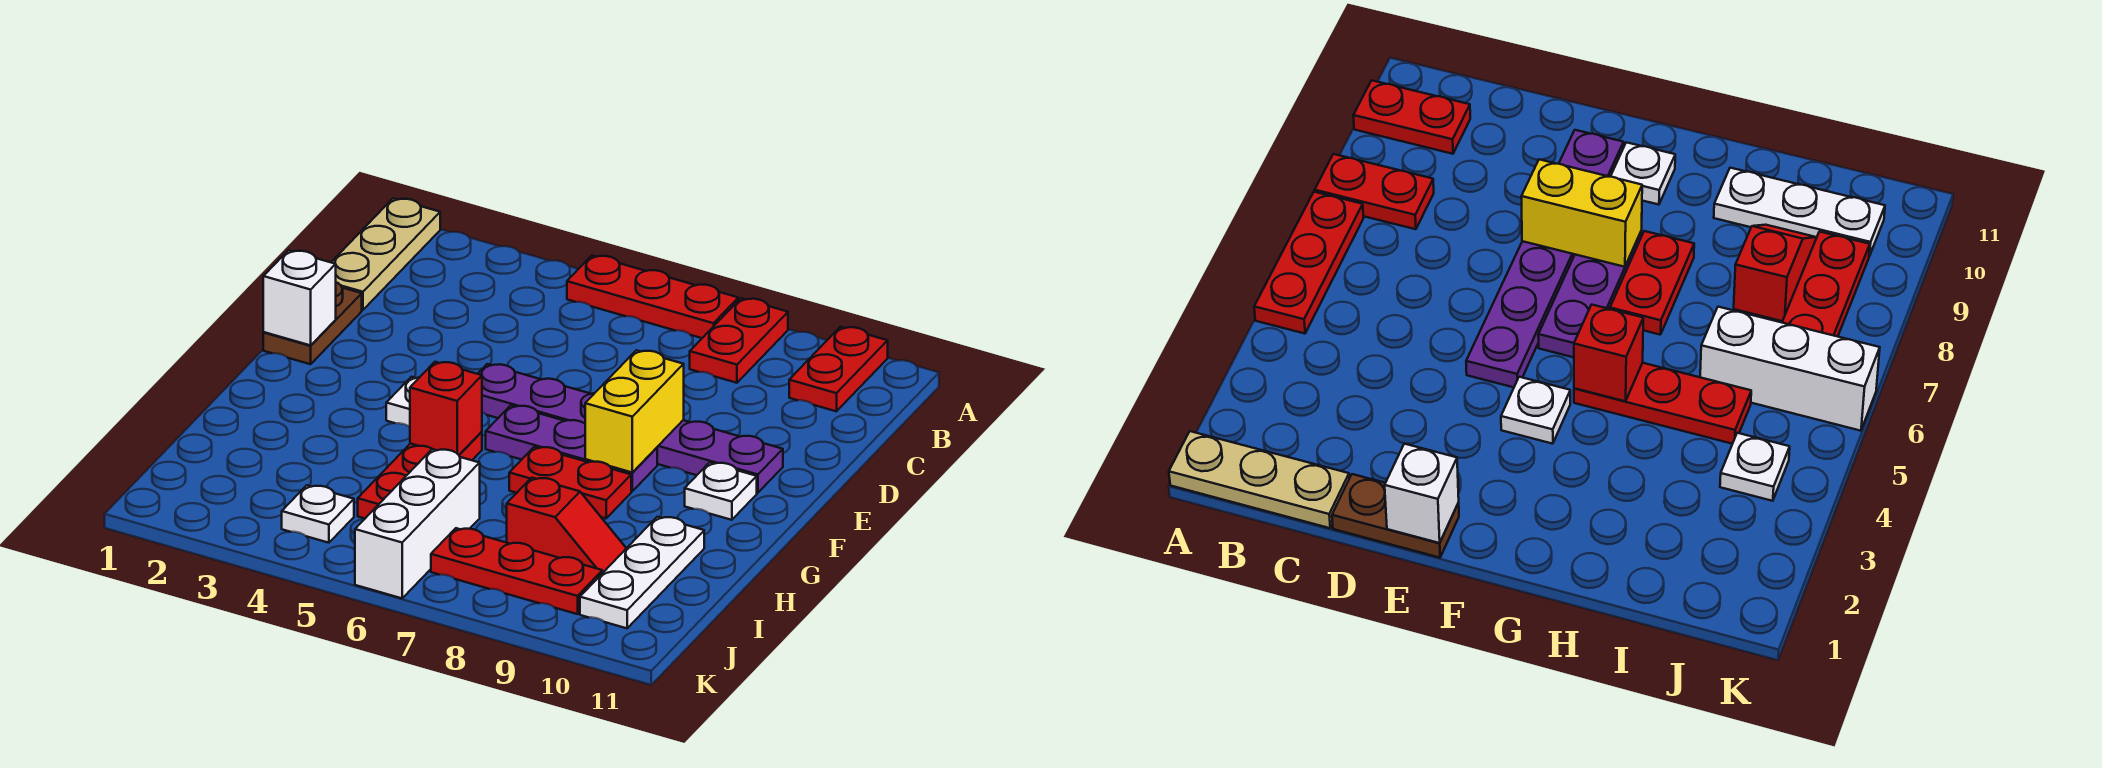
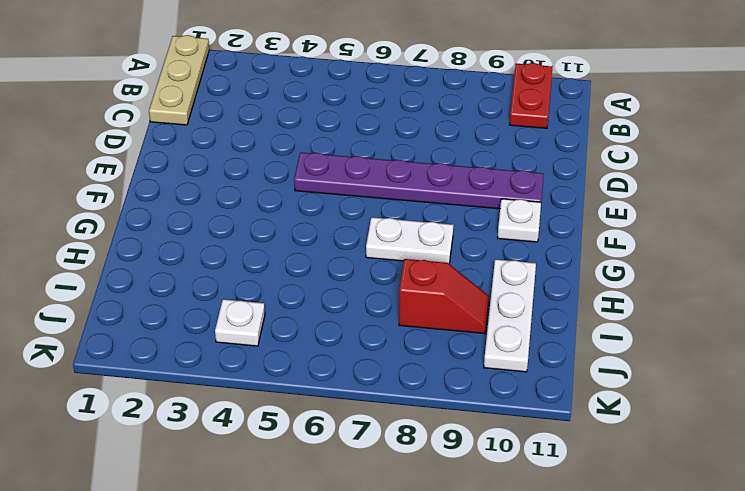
white plate G7:G8 level 1 -> red plate G7:G8 level 1
none -> red plate A5:A7 level 1
none -> red plate A8:B8 level 1
none -> brown plate D1:E1 level 1

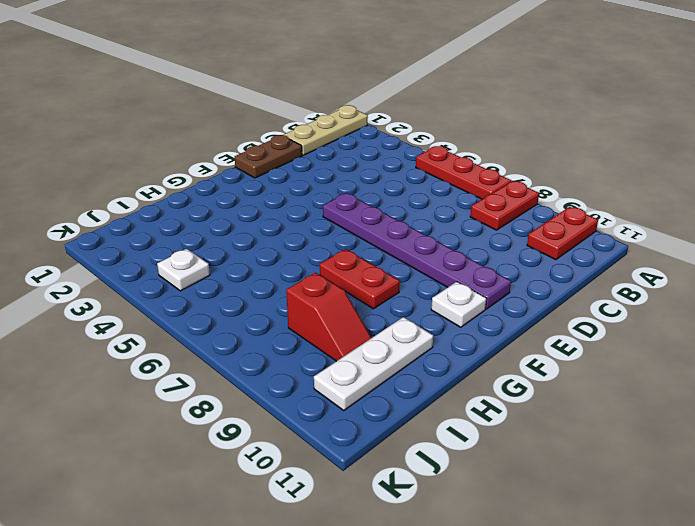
none -> white plate F4 level 1
none -> purple plate F6:F8 level 1
none -> red plate G5:I5 level 1

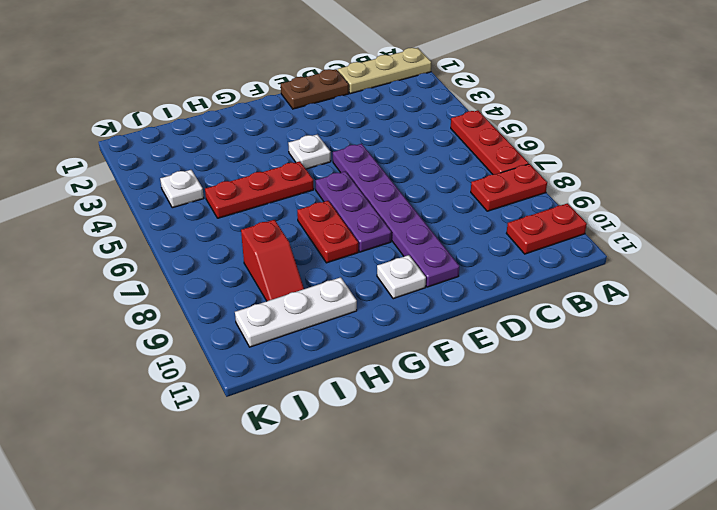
none -> white brick I6:K6 level 1
none -> red plate J7:J9 level 1
none -> white brick E1 level 2

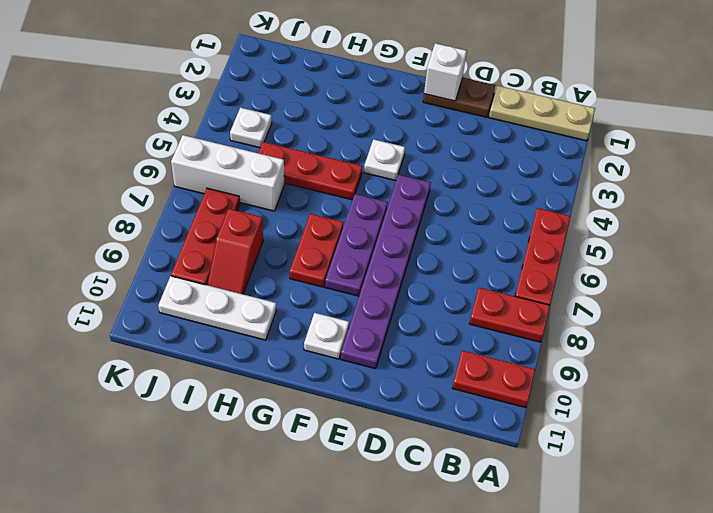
none -> yellow brick E8:F8 level 2
none -> red brick G5 level 2

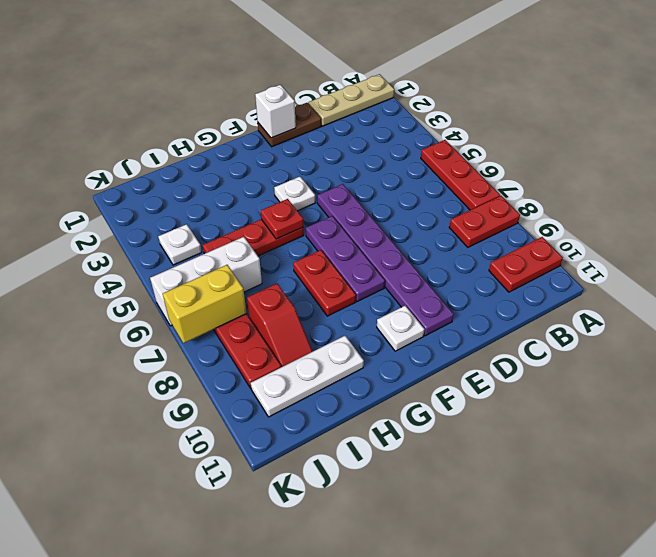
red plate G5 level 2 -> red brick G5 level 2
yellow brick J7:K7 level 2 -> yellow brick E8:F8 level 2

